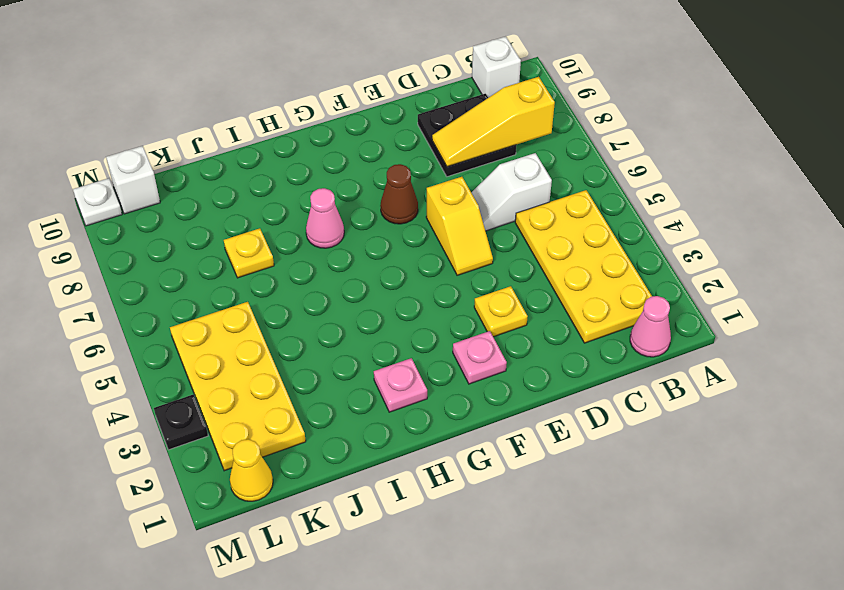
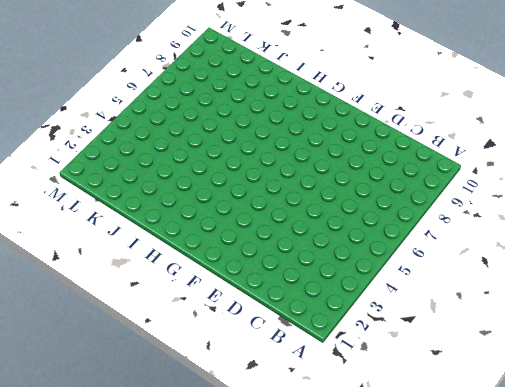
none -> pink cone B1 level 1
none -> yellow plate B2:C5 level 1
none -> white brick B10 level 1

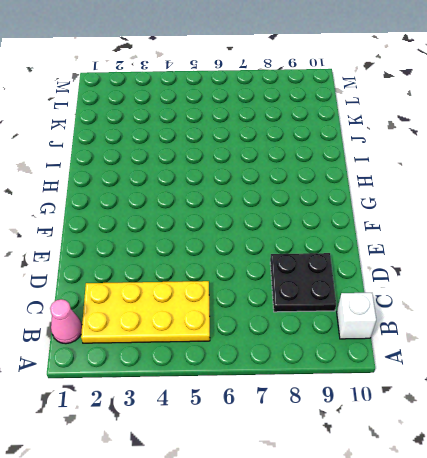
none -> white slope C6:D6 level 1 top C
none -> yellow plate E3 level 1
none -> yellow slope E5:E6 level 1 top 6

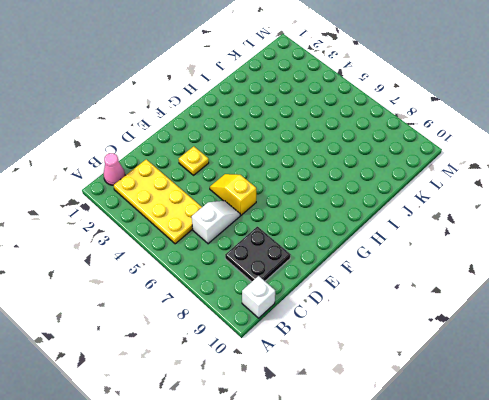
none -> pink plate F2 level 1
none -> brown cone F7 level 1
none -> pink plate H2 level 1

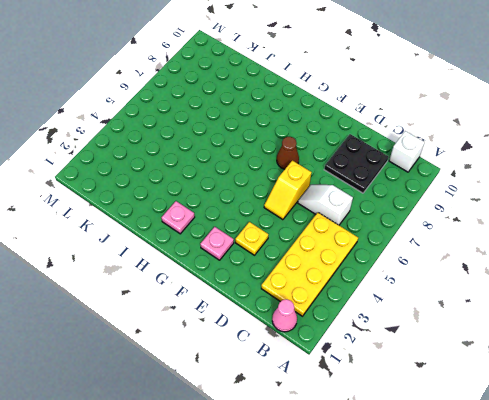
none -> pink cone H7 level 1
none -> yellow plate J7 level 1
none -> yellow plate K2:L5 level 1

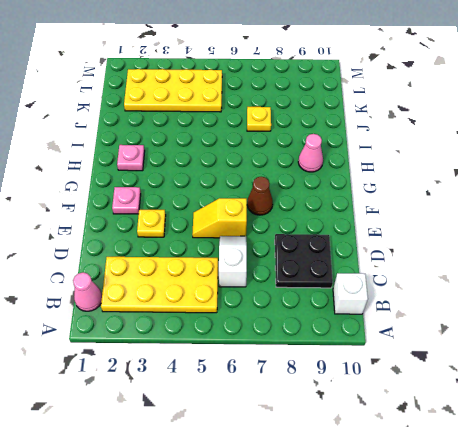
pink cone H9 level 1 -> pink cone H7 level 1
none -> yellow cone L1 level 1
none -> white brick L10 level 1
none -> black plate M3 level 1

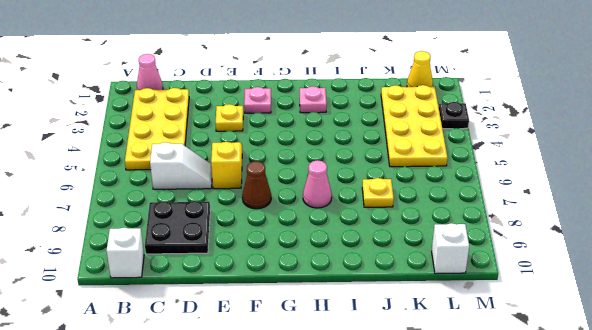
none -> white plate M10 level 1
none -> yellow slope B8:D8 level 2 top B

